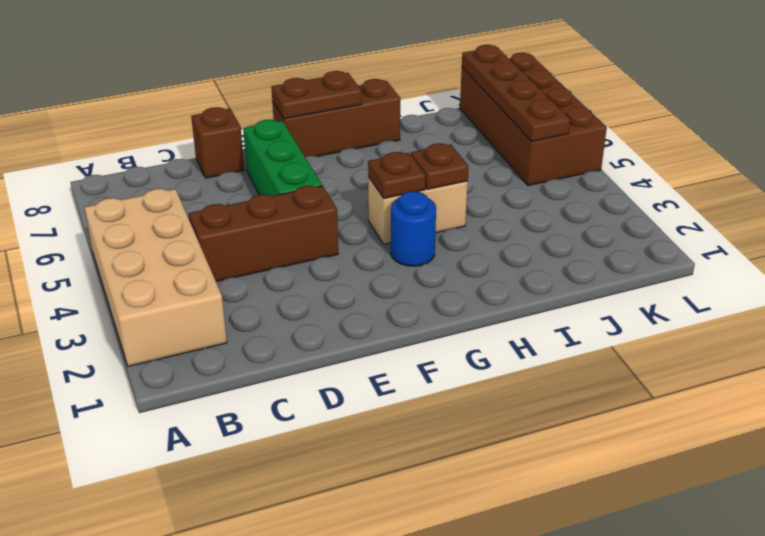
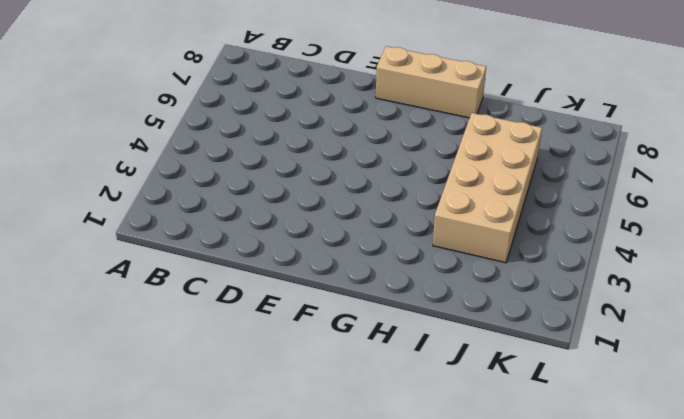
tan brick F8:H8 level 1 -> brown brick F8:H8 level 1
tan brick I3:J6 level 1 -> tan brick A2:B5 level 1
none -> brown brick C4:E4 level 1
none -> brown brick D8 level 1
none -> green brick E5:E7 level 1

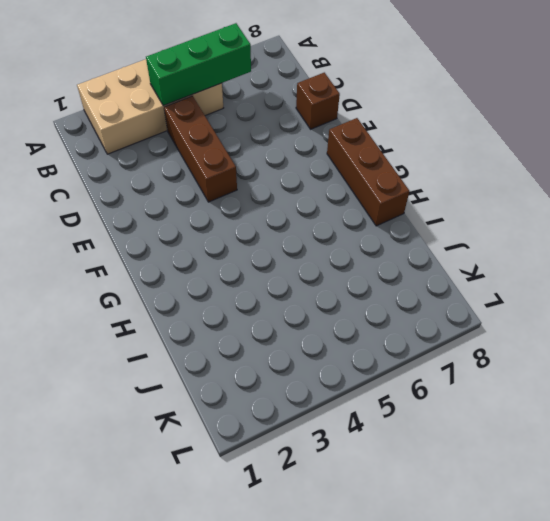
green brick B4:B6 level 2 -> green brick E5:E7 level 1
none -> blue round brick G3 level 1
none -> tan brick G4:H4 level 1
none -> brown brick K5:L8 level 1

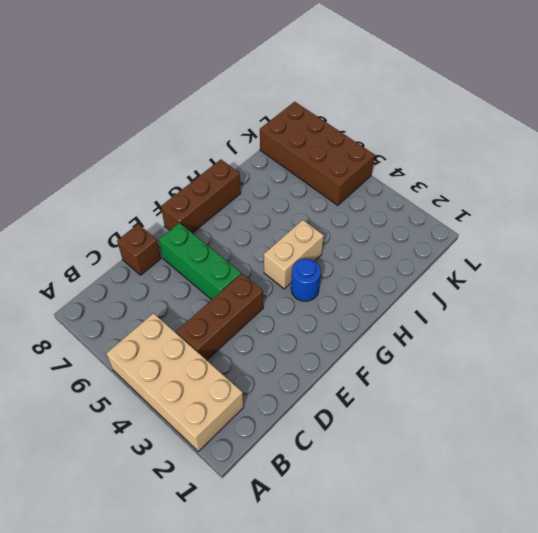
none -> brown plate F8:G8 level 2
none -> brown plate G4 level 2
none -> brown plate H4 level 2

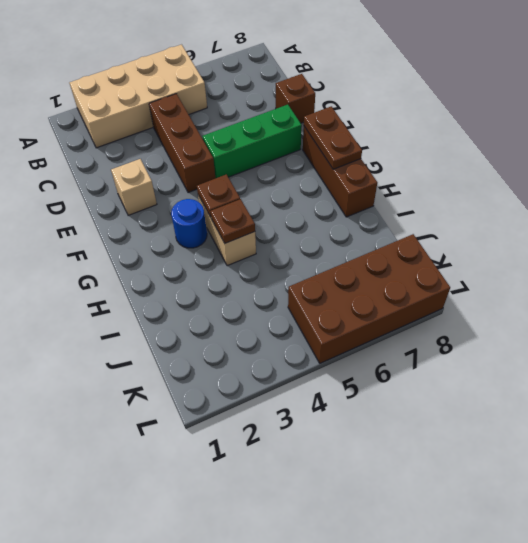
tan brick E2 level 1 -> none
none -> brown plate K5:K8 level 2

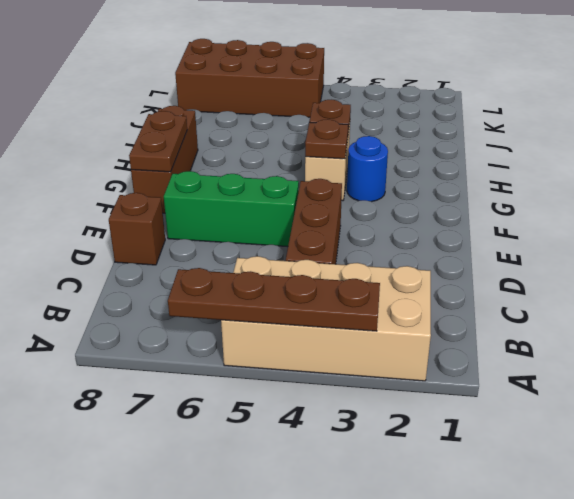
brown plate A3:A6 level 2 -> brown plate K5:K8 level 2

